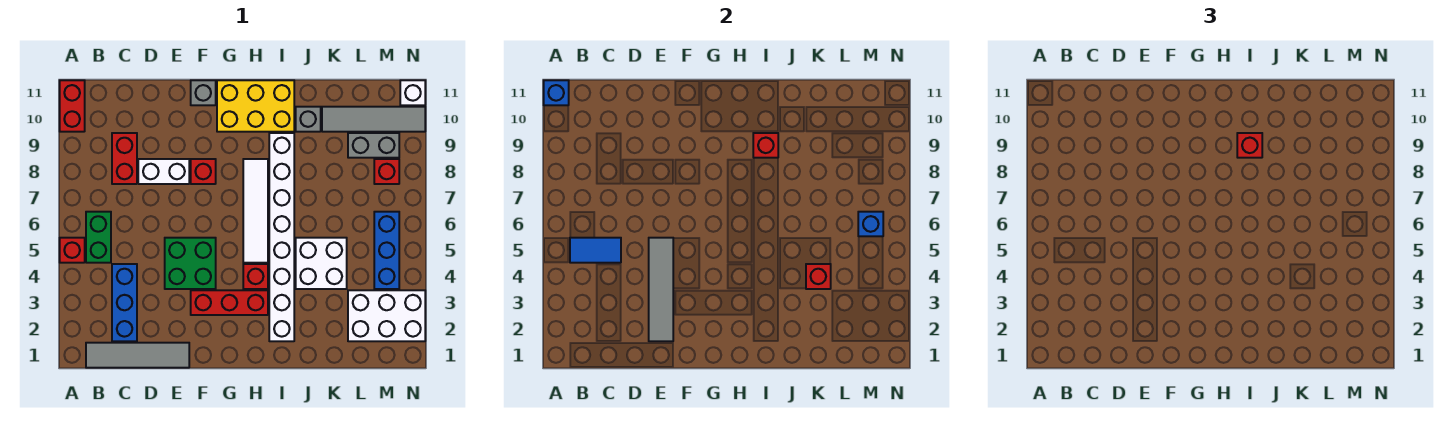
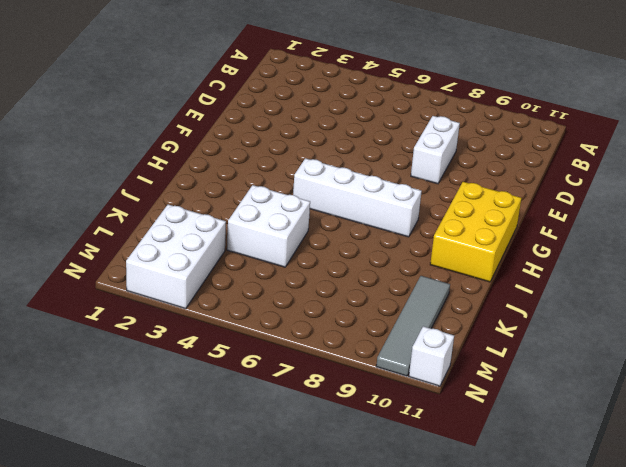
white brick H5:H8 level 1 -> white tile H5:H8 level 1
none -> red brick A5 level 1
none -> red brick A10:A11 level 1
none -> grey tile B1:E1 level 1
none -> green brick B5:B6 level 1

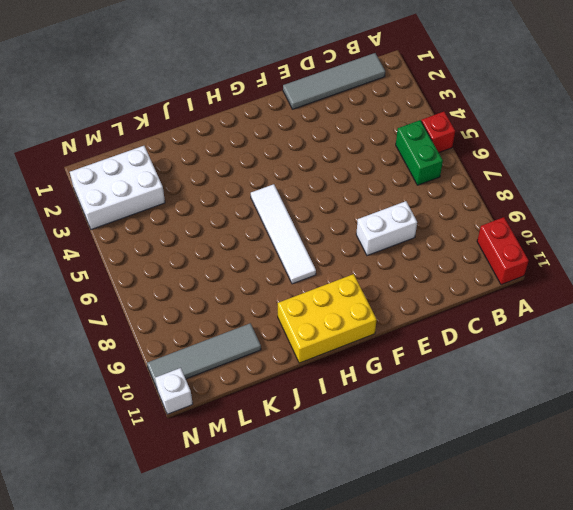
none -> blue brick C2:C4 level 1
none -> red brick C8:C9 level 1
none -> green brick E4:F5 level 1
none -> red brick F3:H3 level 1

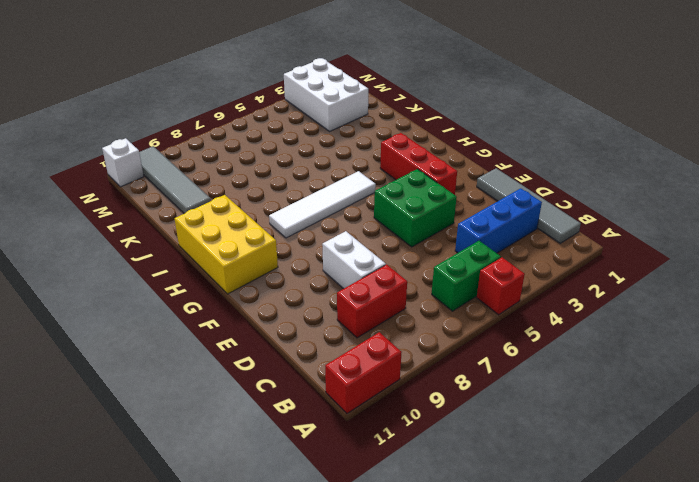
none -> red brick F8 level 1
none -> grey brick F11 level 1
none -> red brick H4 level 1
none -> white brick I2:I9 level 1

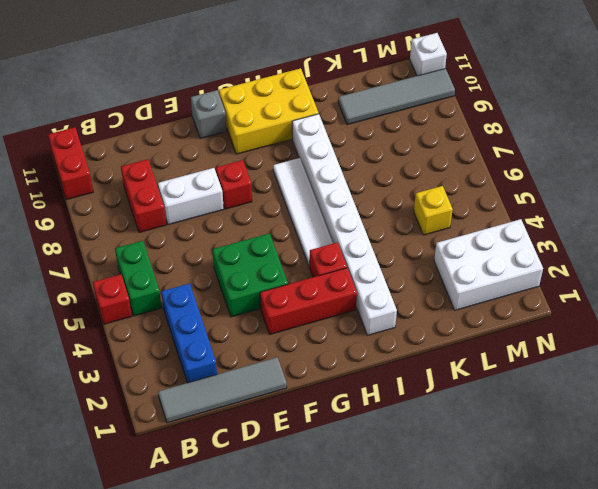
yellow brick L5 level 1 -> none
none -> white brick J4:K5 level 1
none -> grey brick J10 level 1
none -> grey brick L9:M9 level 1
none -> blue brick M4:M6 level 1

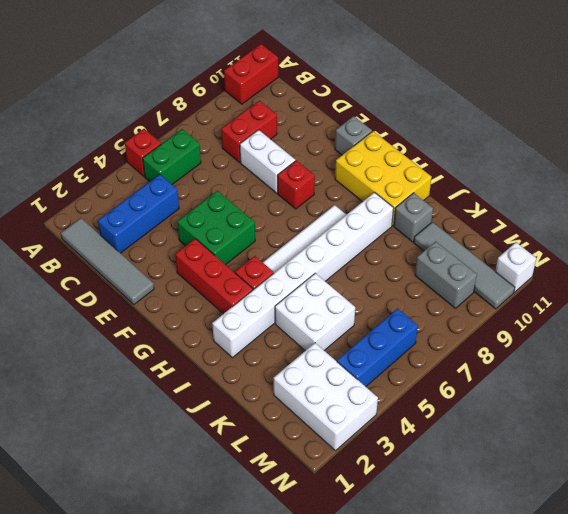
none -> red brick M8 level 1
none -> blue brick A11 level 2
none -> blue tile B5:C5 level 2
none -> grey tile E2:E5 level 2

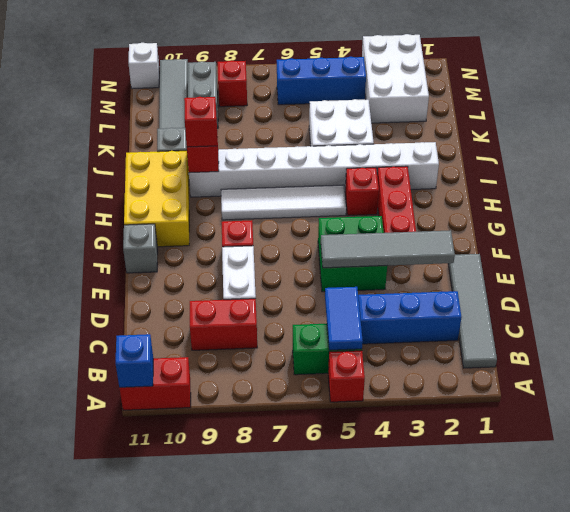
none -> red brick K4 level 2
none -> blue brick M6 level 2

